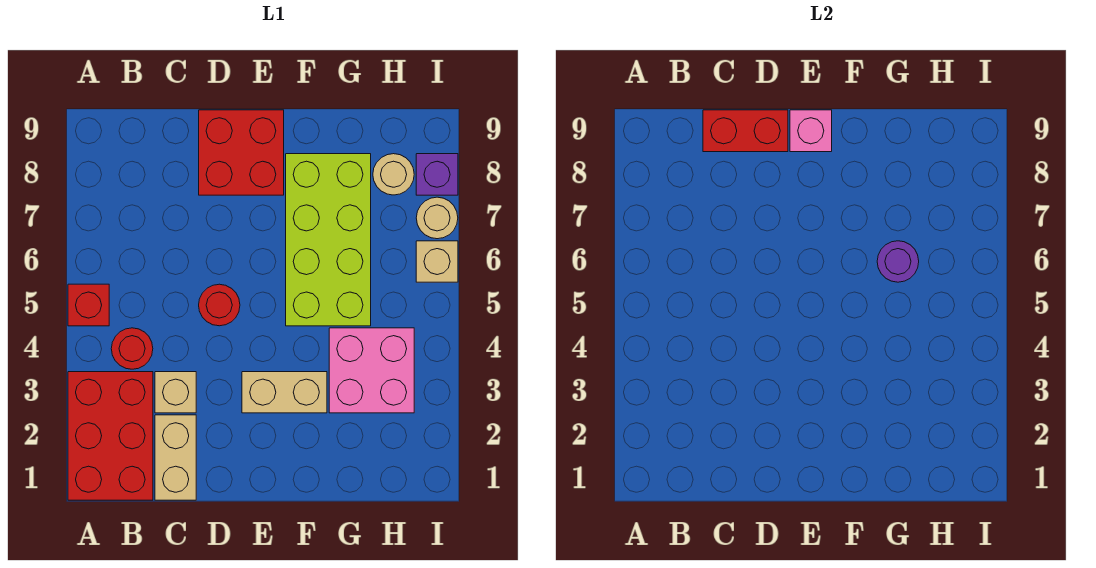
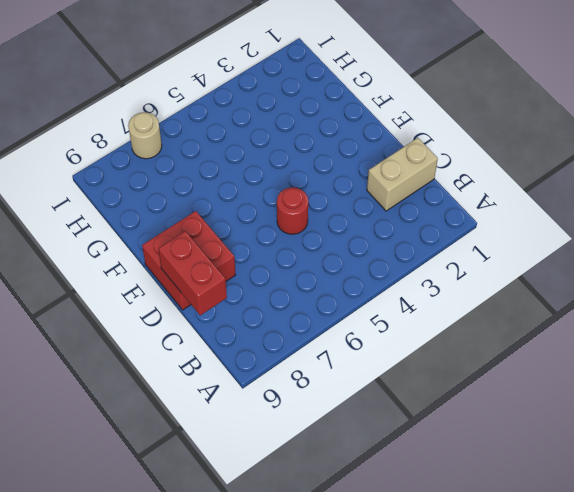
none -> red brick A1:B3 level 1
none -> red brick A5 level 1
none -> red round brick B4 level 1

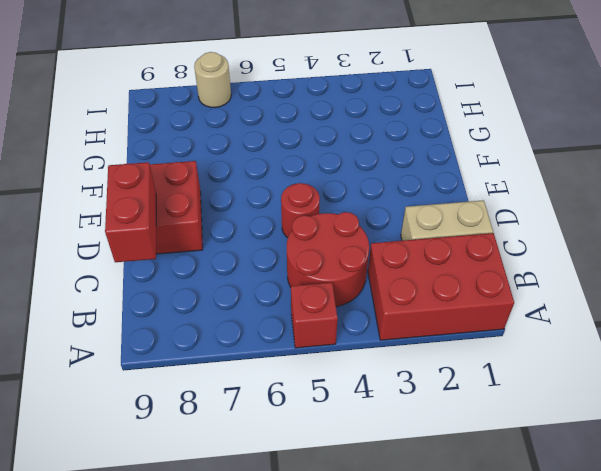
red round brick B4:C5 level 1 -> red round brick B4 level 1
none -> tan brick C3 level 1
none -> tan brick E3:F3 level 1
none -> lime brick F5:G8 level 1

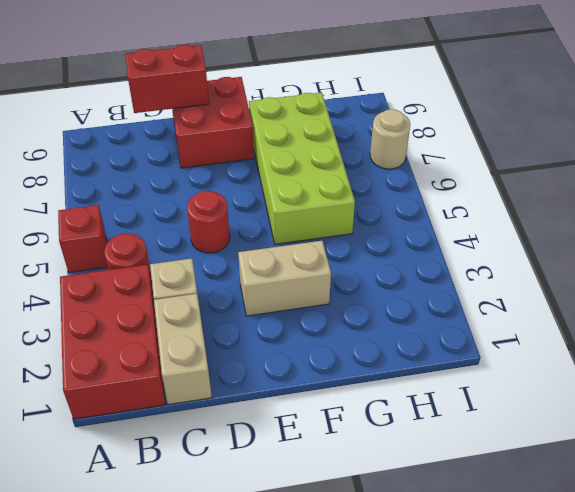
none -> pink brick G3:H4 level 1
none -> tan round brick H8 level 1
none -> tan brick I6 level 1

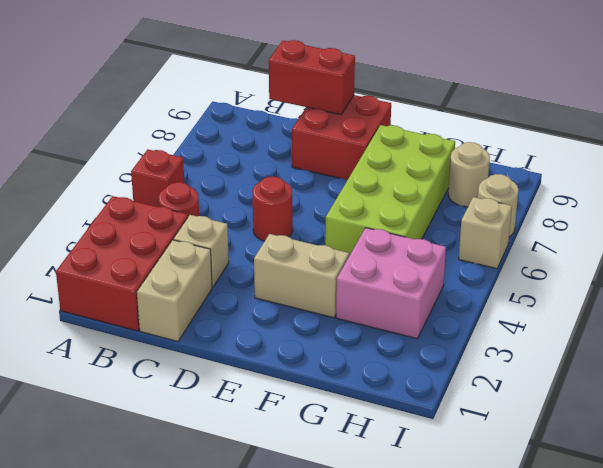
none -> purple brick I8 level 1
none -> pink brick E9 level 2
none -> purple round brick G6 level 2

